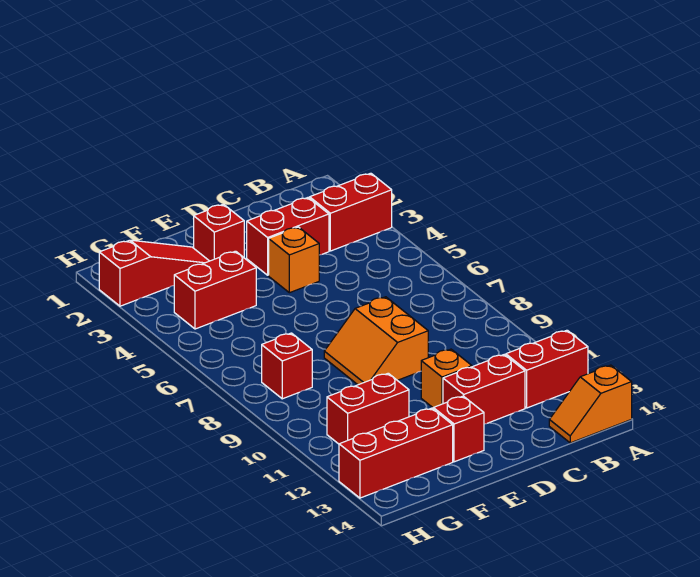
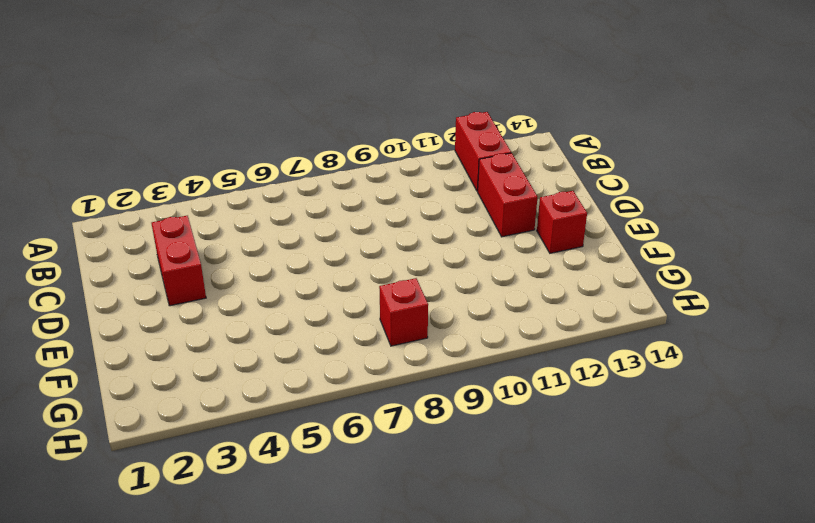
none -> red brick A3:B3 level 1
none -> orange slope A14:B14 level 1 top A
none -> orange brick D4 level 1

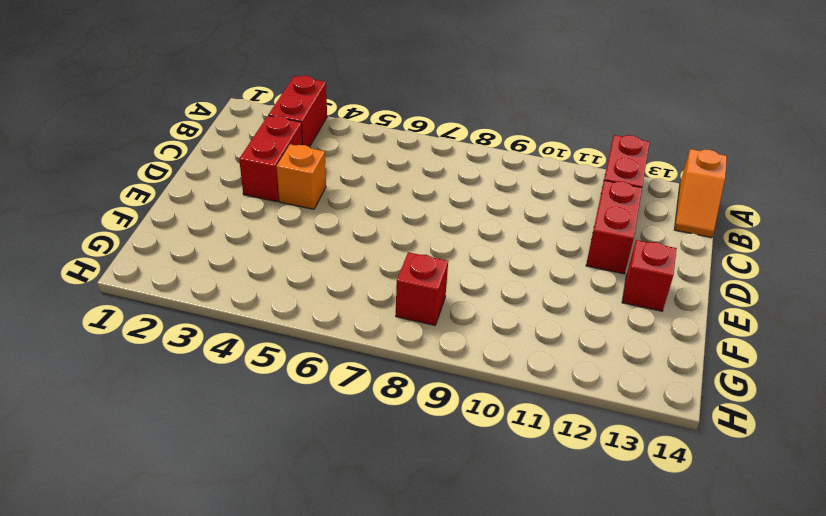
none -> orange slope D8:E9 level 1 top D
none -> orange brick D11 level 1
none -> red brick E2 level 1

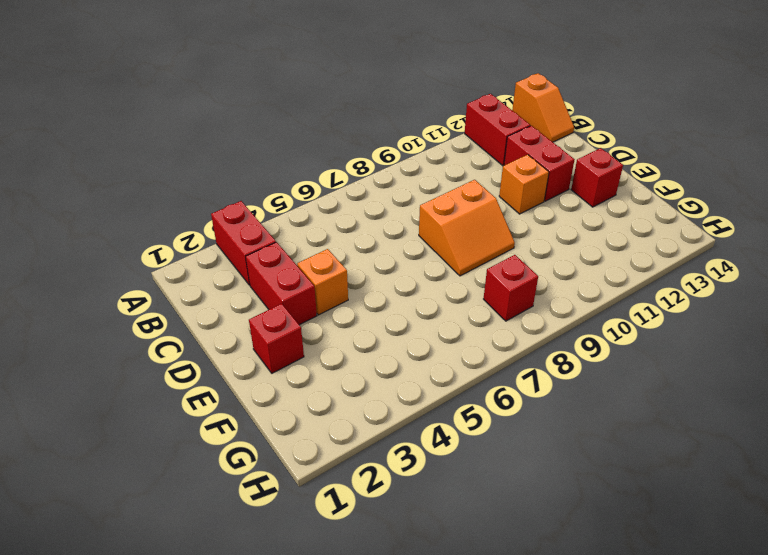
none -> red slope F2:H2 level 1 top H
none -> red brick F4:G4 level 1
none -> red brick F11:G11 level 1

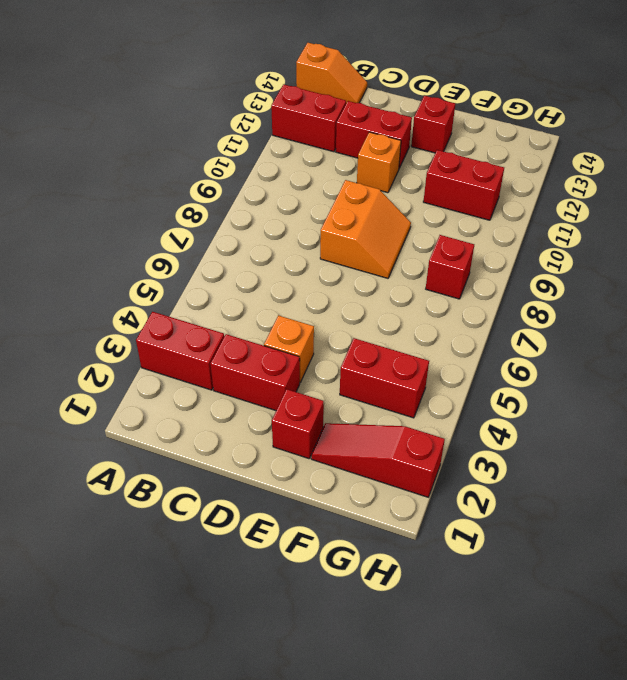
none -> red brick F13:H13 level 1

